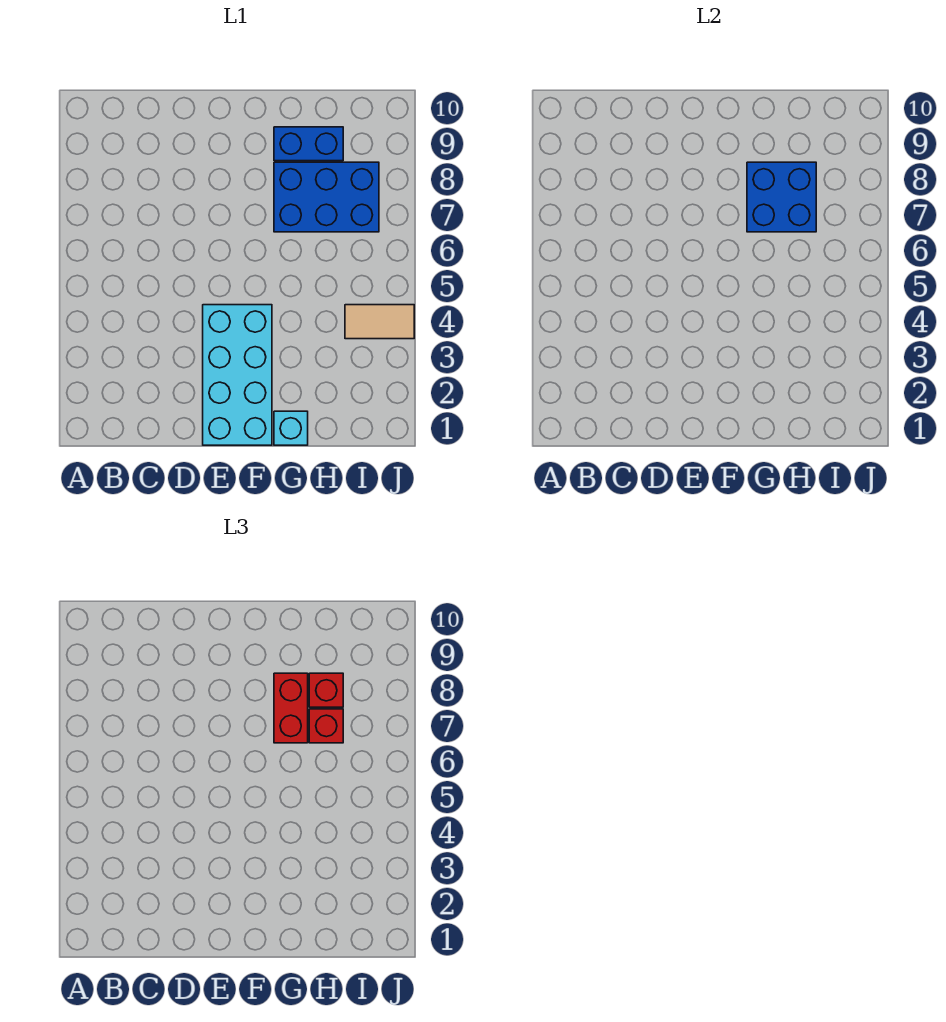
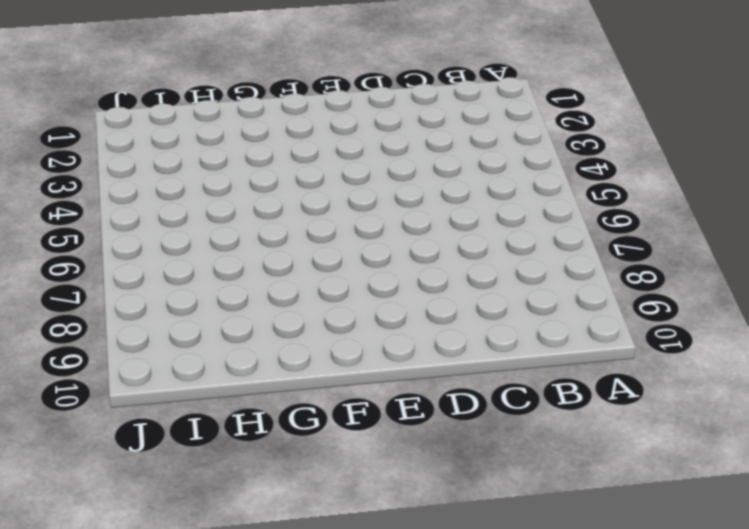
none -> cyan brick E1:F4 level 1
none -> cyan brick G1 level 1

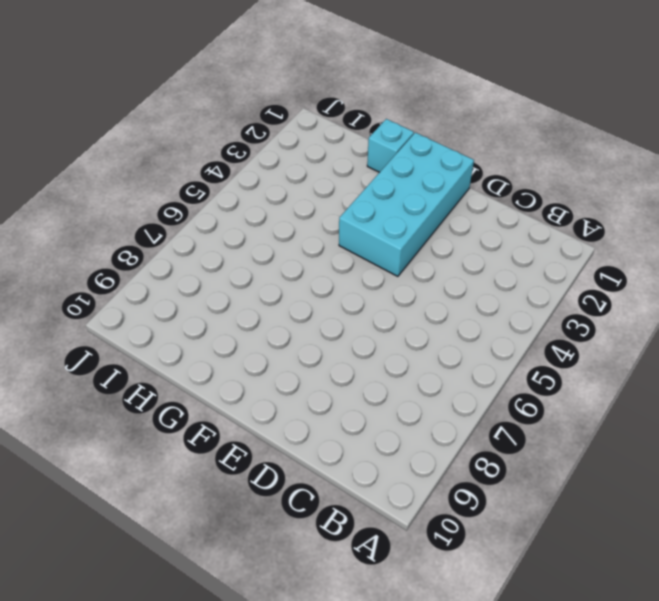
none -> blue brick G7:I8 level 1
none -> blue brick G9:H9 level 1

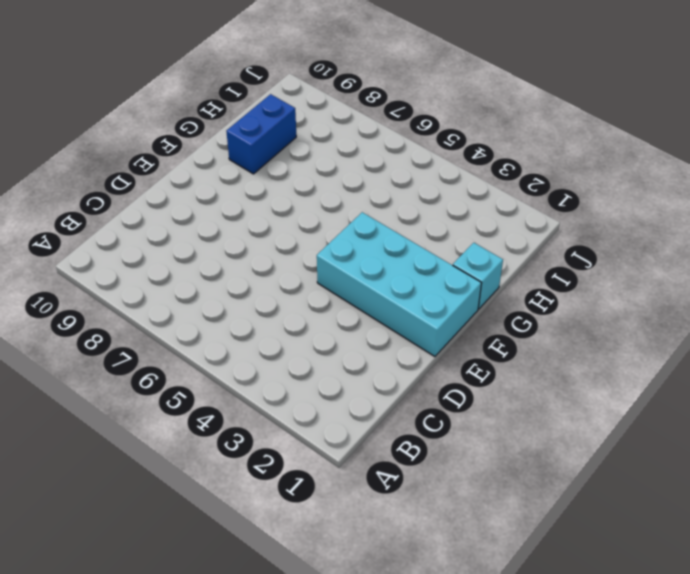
none -> blue brick G7:I8 level 1
none -> tan tile I4:J4 level 1

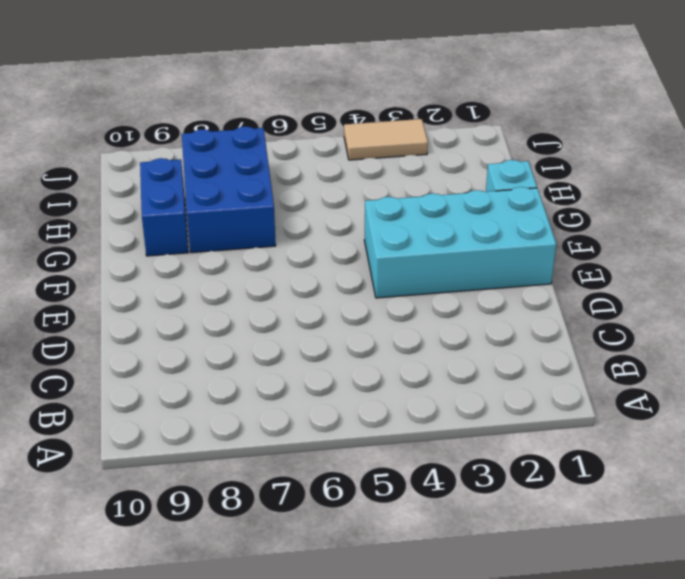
tan tile J3:J4 level 1 -> tan tile I4:J4 level 1
none -> blue brick G7:H8 level 2
none -> red brick G7:G8 level 3

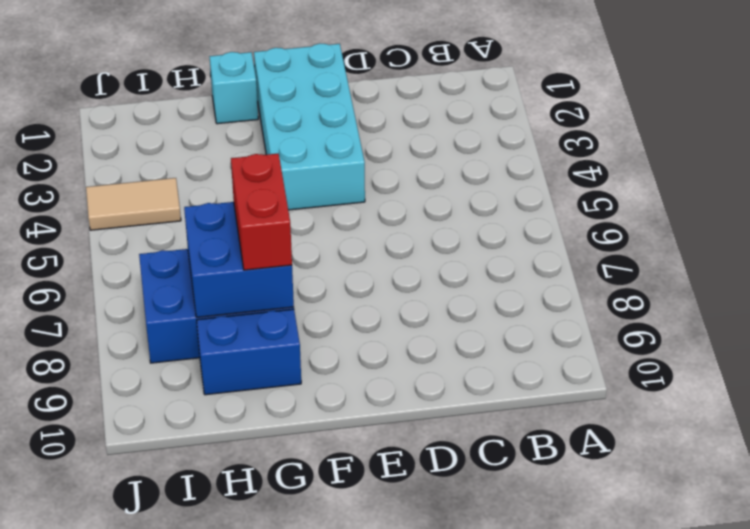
none -> red brick H7 level 3
none -> red brick H8 level 3

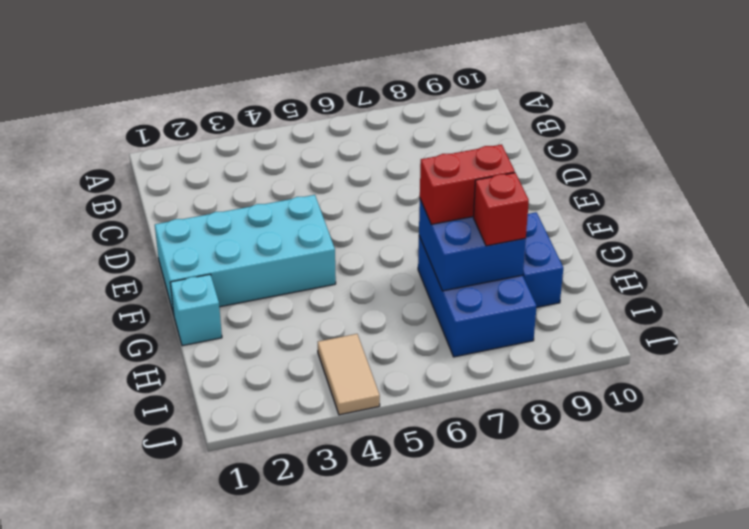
none -> red brick H7 level 3

